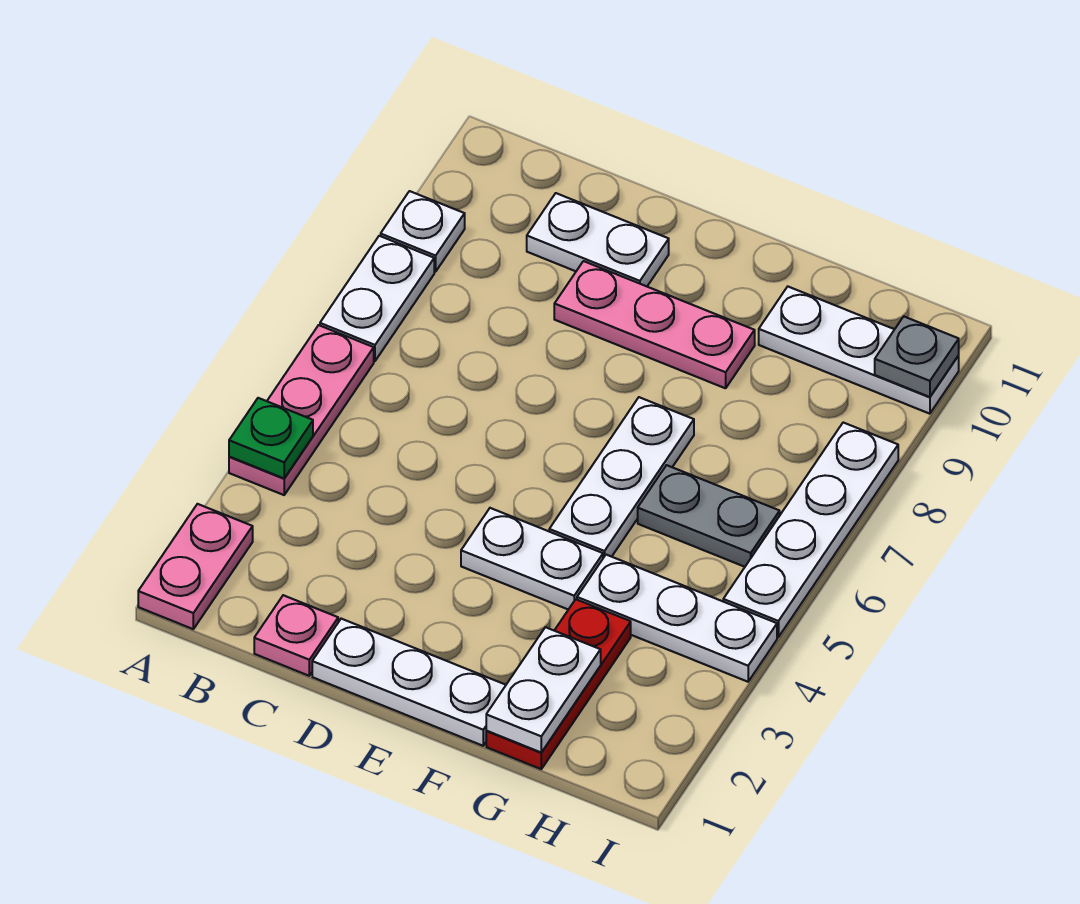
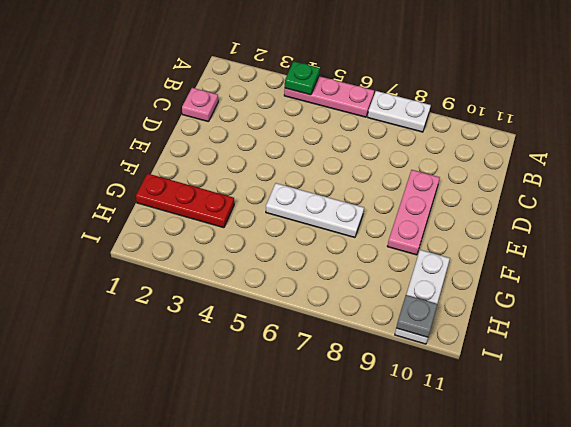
none -> pink plate A1:A2 level 1
none -> white plate A9 level 1
none -> white plate C10:D10 level 1

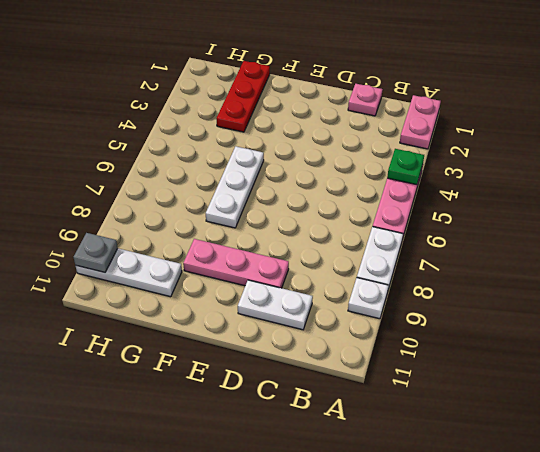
none -> white plate D1:F1 level 1
none -> white plate E4:F4 level 1
none -> white plate G4:I4 level 1

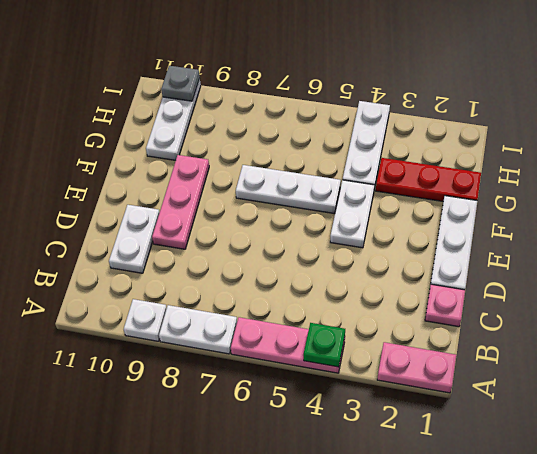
none -> grey plate G6:H6 level 1
none -> white plate I5:I8 level 1
none -> white plate G1:G2 level 2

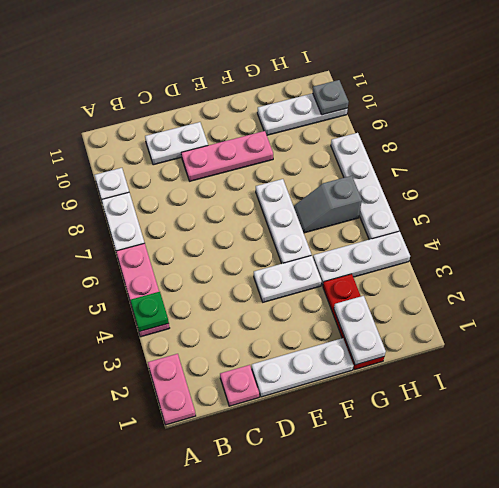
grey slope G6:H6 level 1 top H -> grey plate G6:H6 level 1

